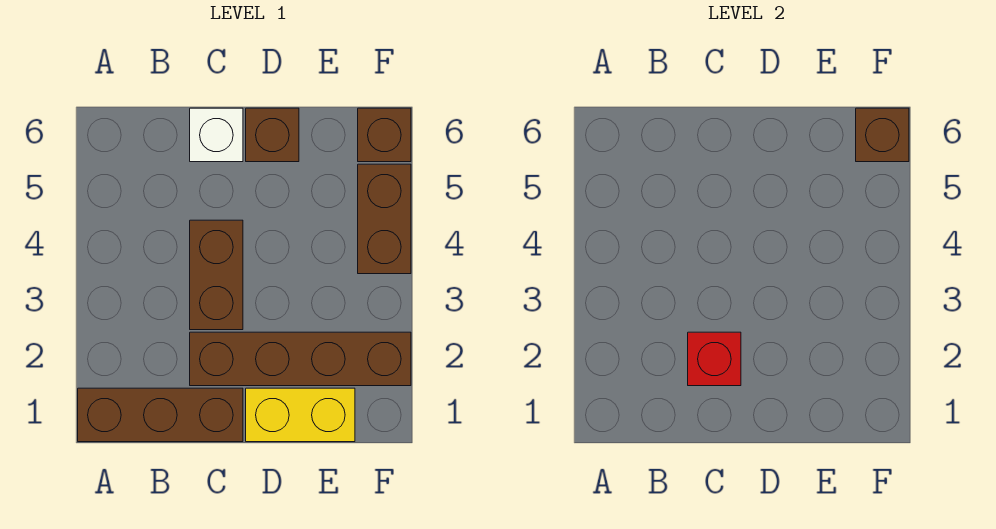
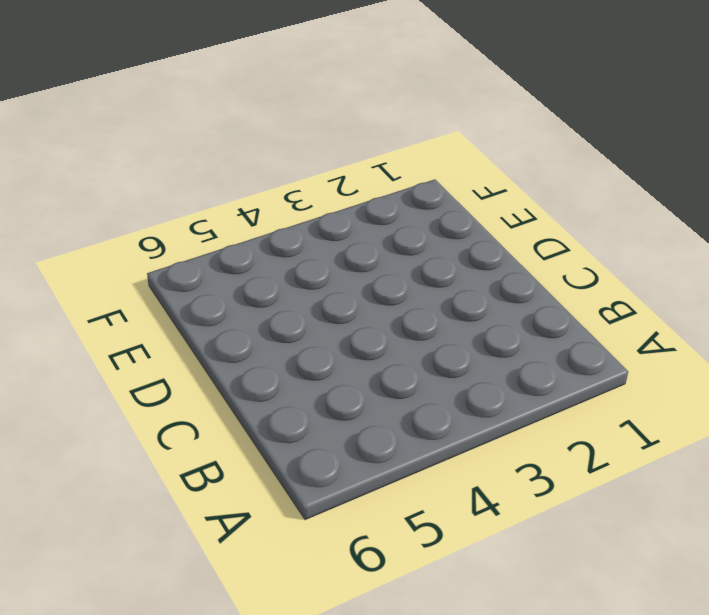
none -> brown brick A1:C1 level 1
none -> brown brick C2:F2 level 1

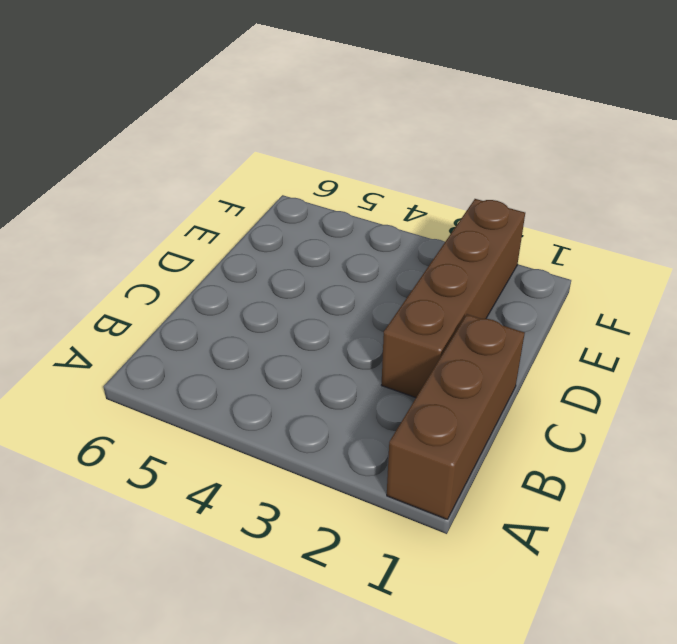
none -> brown brick C3:C4 level 1
none -> white brick C6 level 1

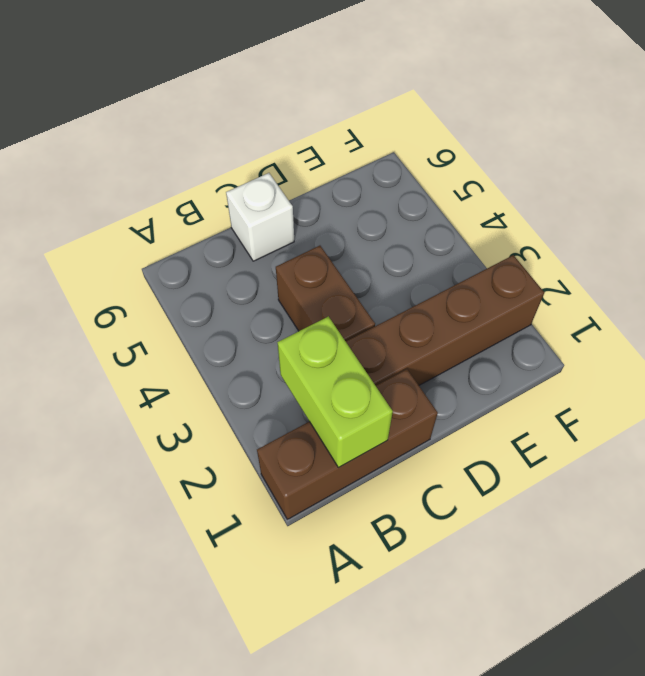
lime brick B1:B2 level 2 -> none
none -> yellow brick D1:E1 level 1
none -> brown brick D6 level 1

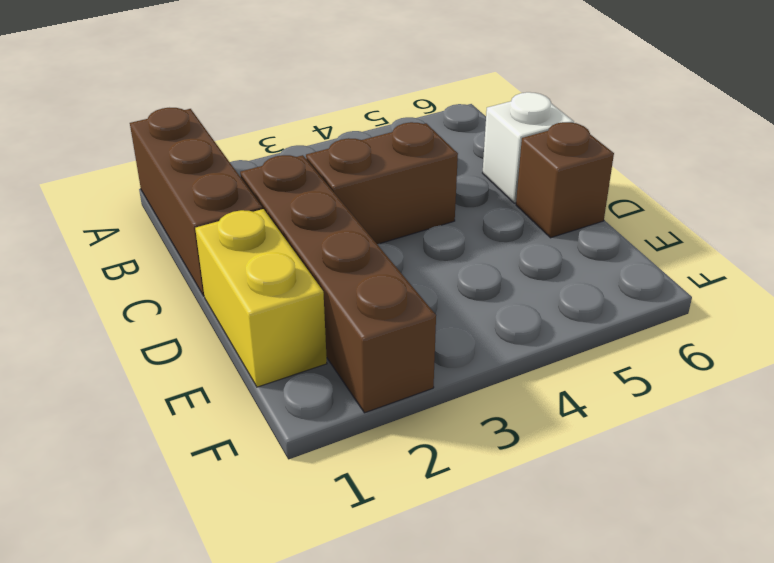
none -> brown brick F4:F5 level 1
none -> brown brick F6 level 1

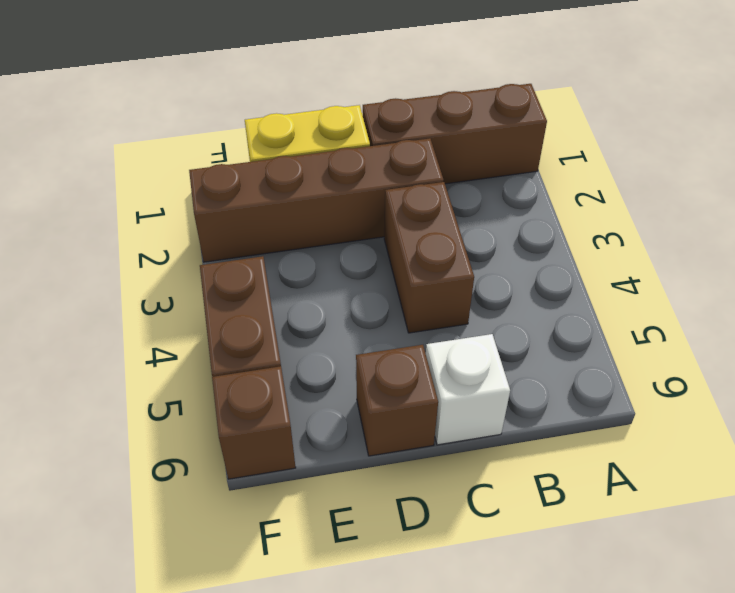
none -> red brick C2 level 2
none -> brown brick F6 level 2

